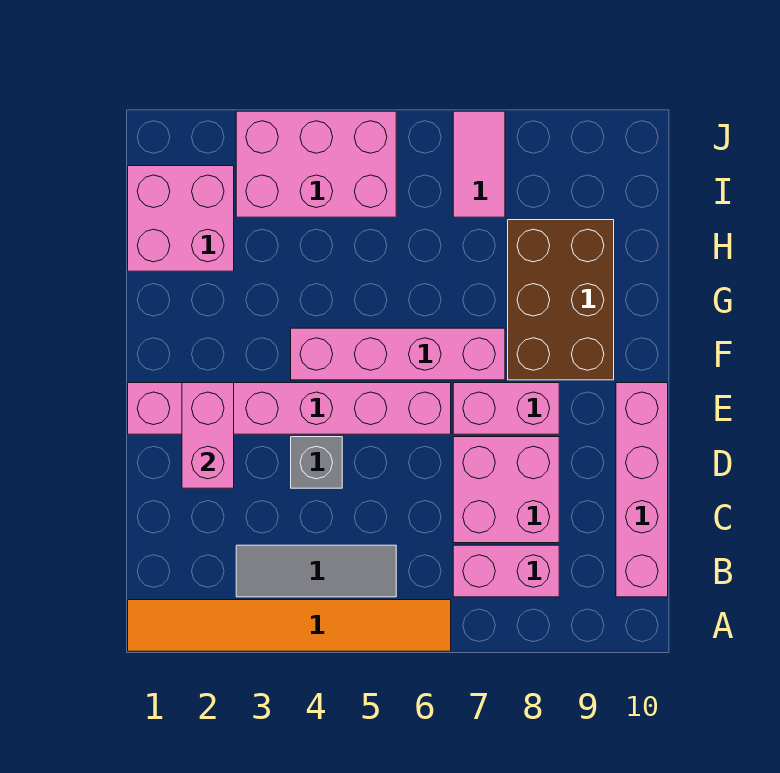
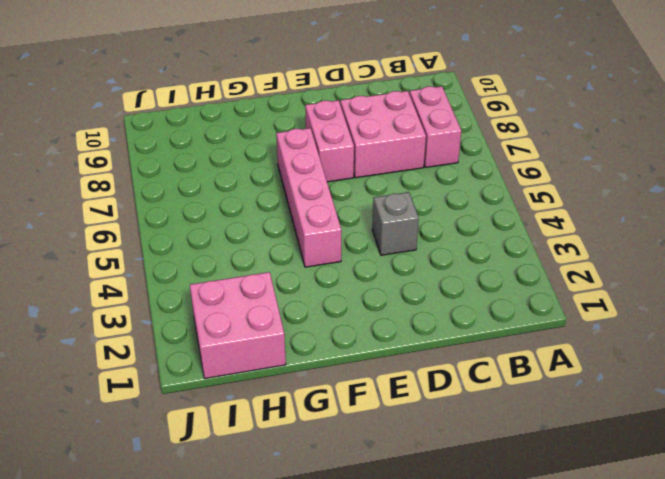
none -> orange tile A1:A6 level 1
none -> grey tile B3:B5 level 1
none -> pink brick B10:E10 level 1

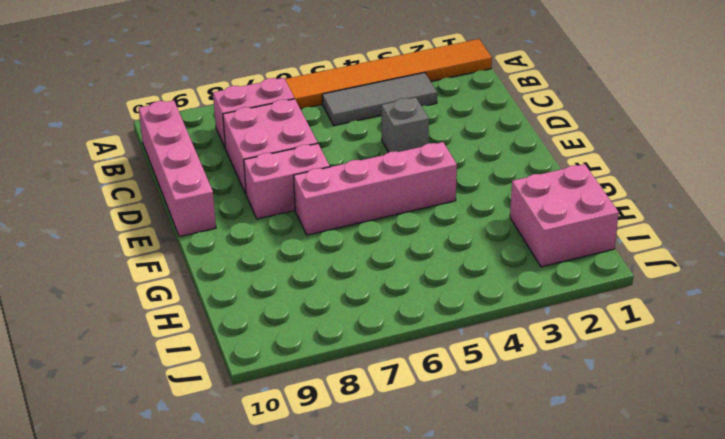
none -> pink brick E1:E6 level 1
none -> brown brick F8:H9 level 1
none -> pink brick I3:J5 level 1

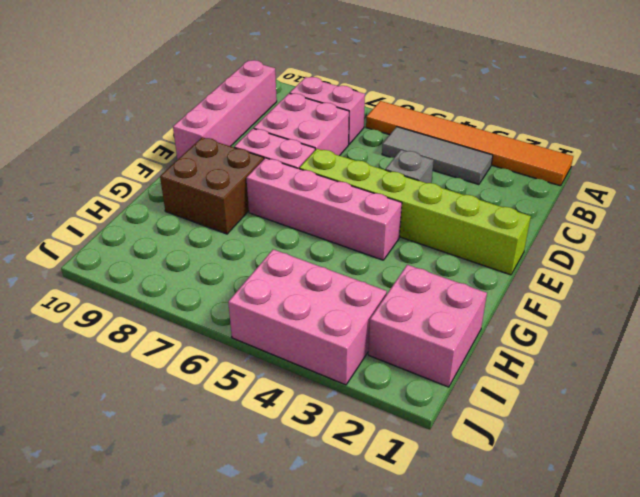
lime brick E1:E6 level 1 -> pink brick E1:E6 level 1
brown brick F8:G9 level 1 -> brown brick F8:H9 level 1
none -> pink tile I7:J7 level 1
none -> pink brick D2:E2 level 2

